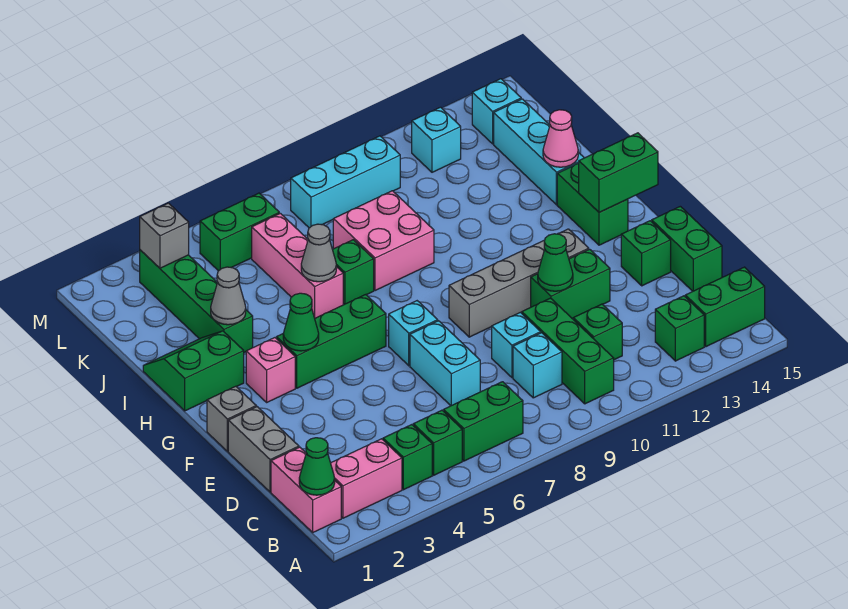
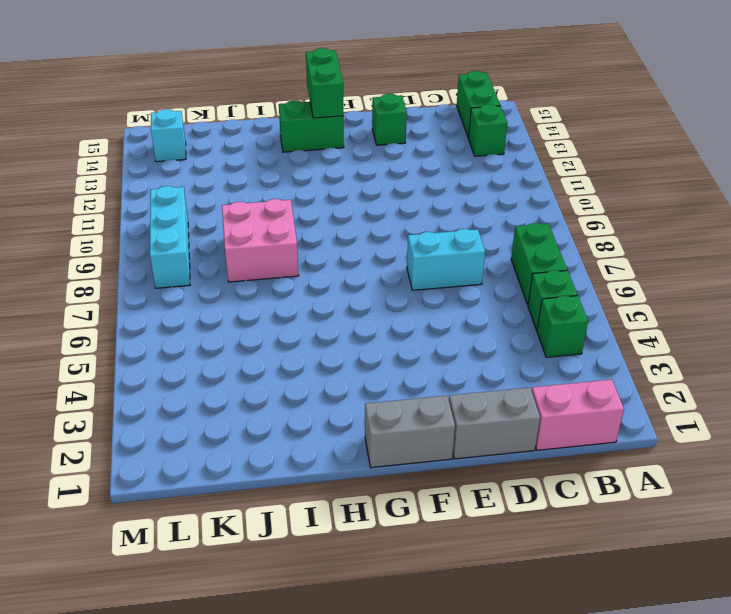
grey brick F1:G1 level 1 -> grey brick F1 level 1
none -> pink brick B2:B3 level 1
none -> green brick B10:D10 level 1
none -> cyan brick C9 level 1
none -> green brick C11 level 1

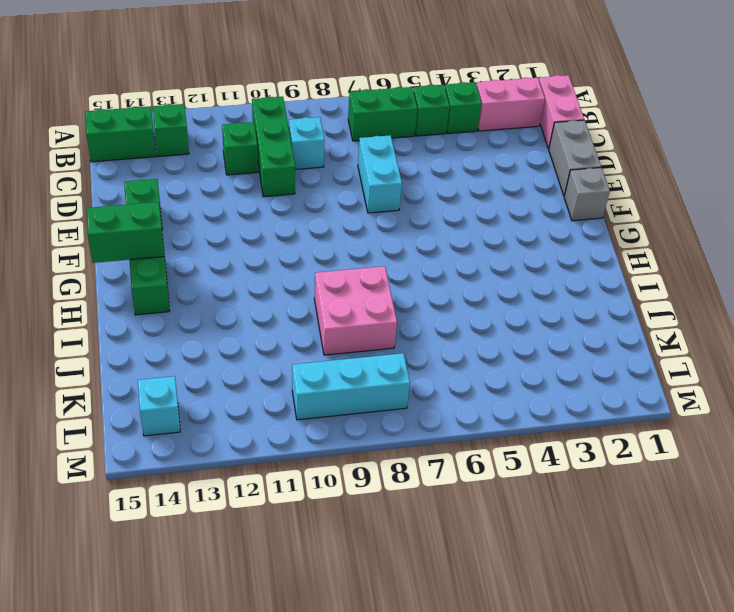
none -> cyan brick D9 level 1
none -> green brick D15:E15 level 1
none -> green brick E11:E12 level 1
none -> cyan brick F7 level 1

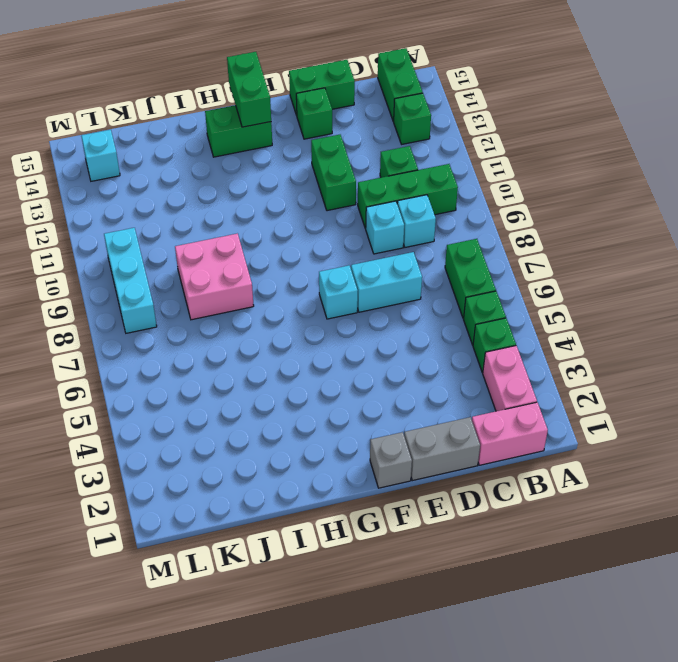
none -> grey brick F9:F12 level 1
none -> pink brick G3 level 1
none -> green brick G4:G6 level 1
none -> green slope H1:I2 level 1 top H

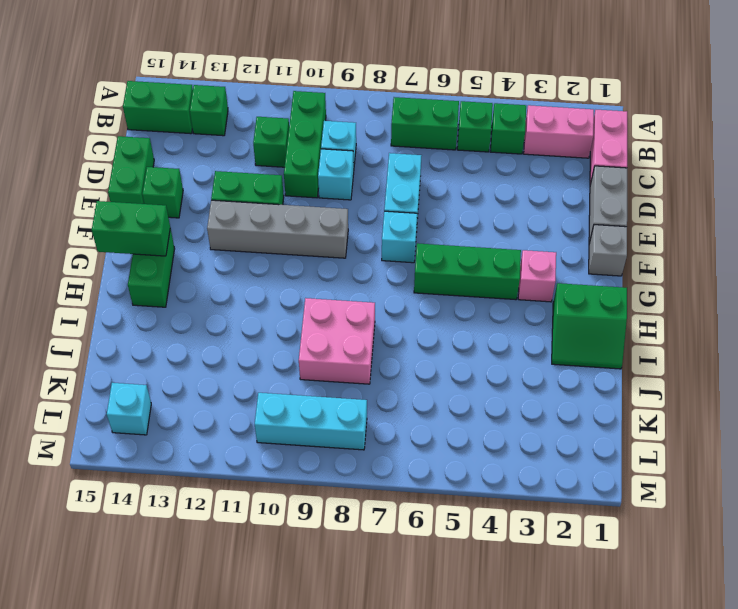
none -> green brick I3:L3 level 1
none -> pink brick I6:K6 level 1
none -> green brick I7 level 1
none -> cyan brick I14:K14 level 1

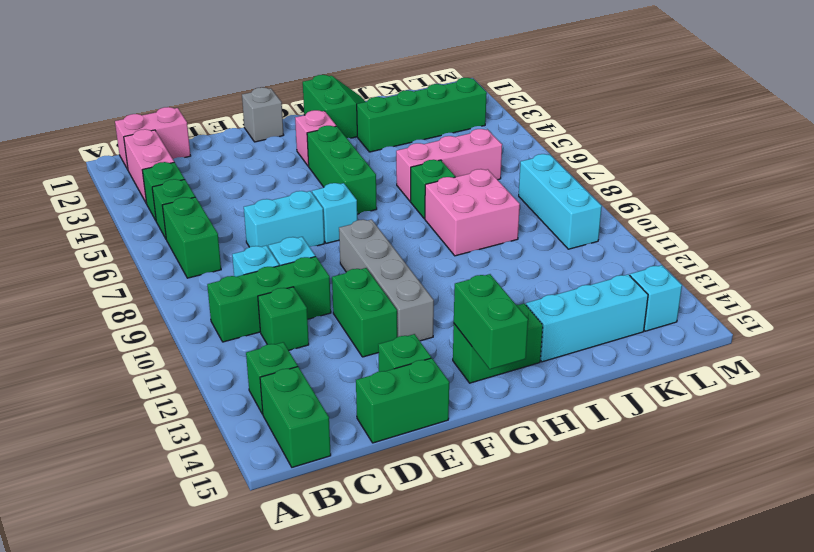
none -> grey brick D1:E1 level 1
none -> green brick L5:L6 level 1
none -> cyan brick L12 level 1
none -> green cone B1 level 2

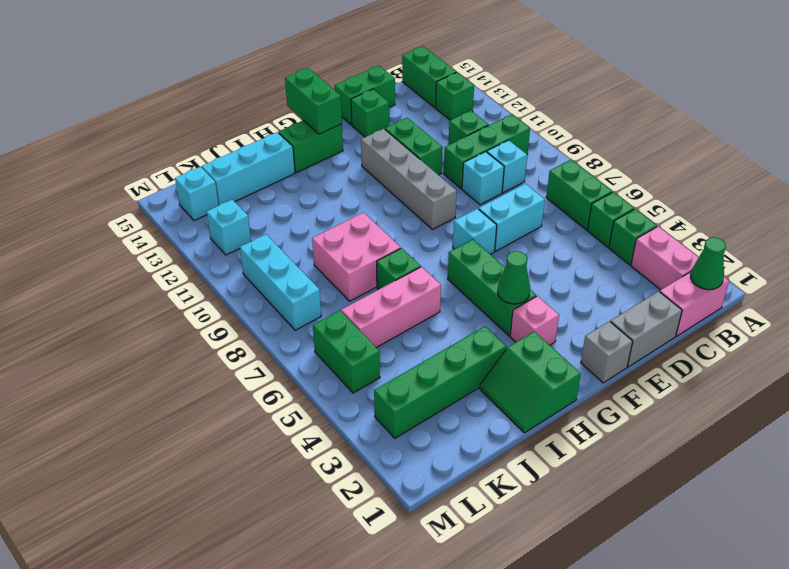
none -> green cone E11 level 2
none -> grey cone I3 level 2
none -> grey cone I6 level 2
none -> pink cone I14 level 2

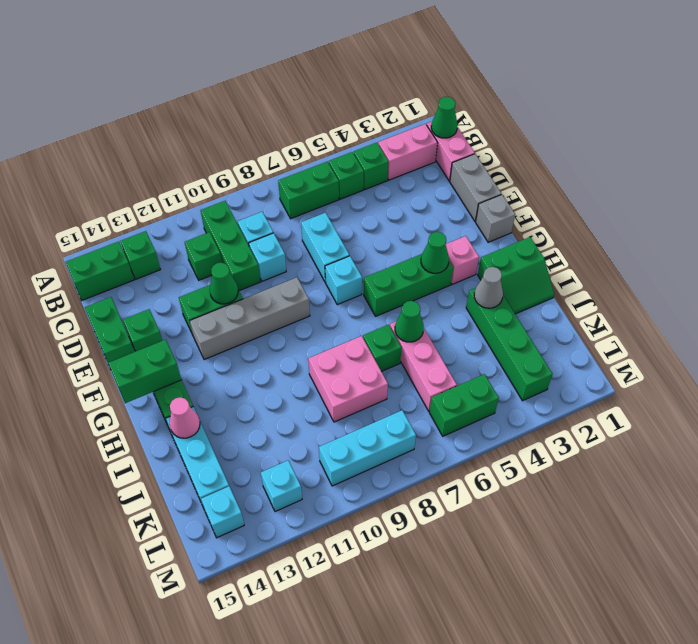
green cone I6 level 2 -> grey cone I6 level 2
none -> grey brick L3 level 2

